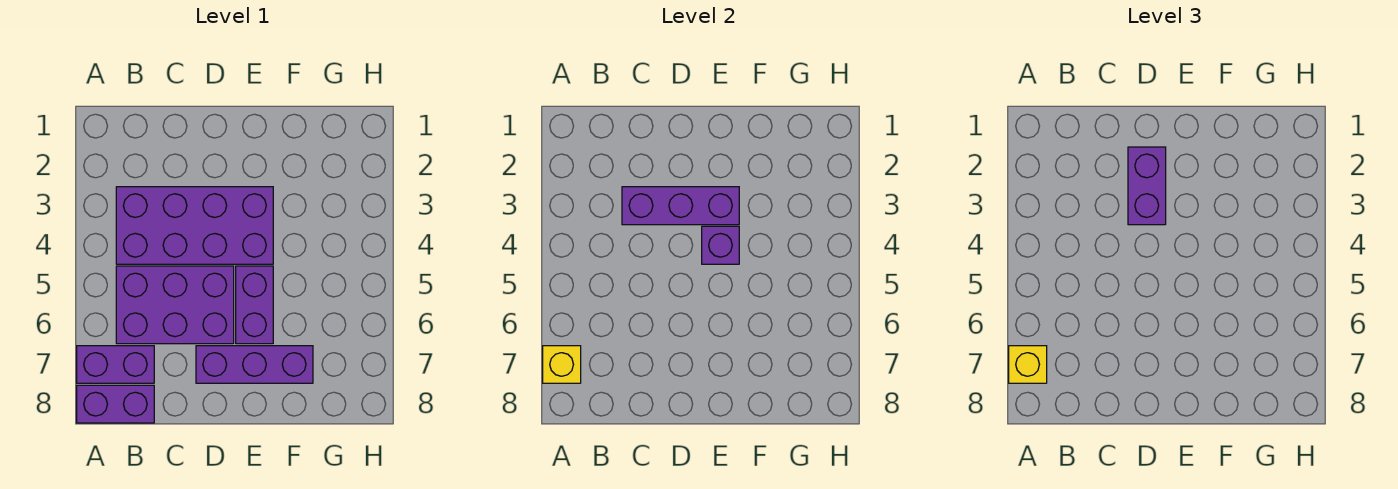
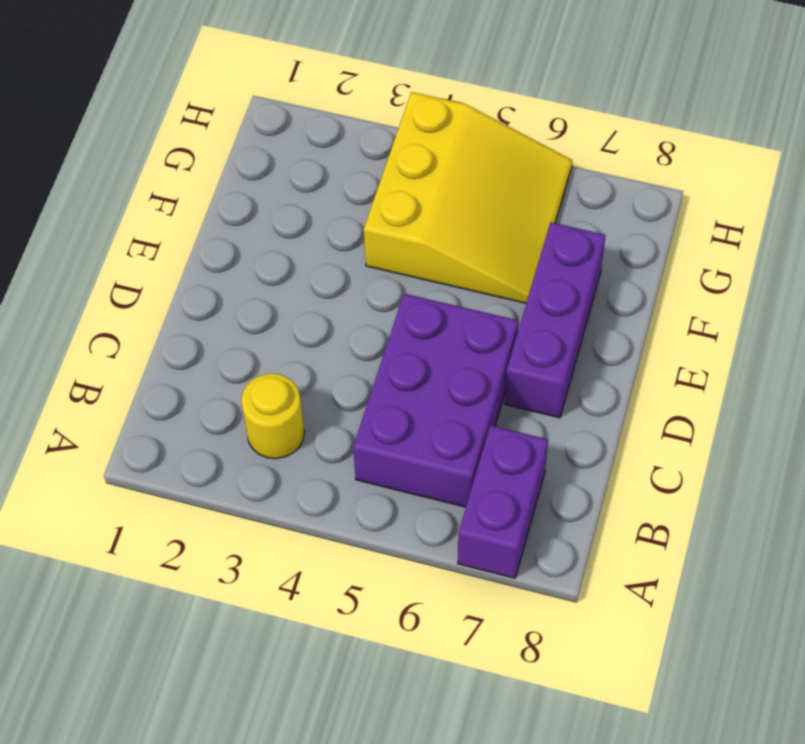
yellow round brick B3 level 1 -> purple brick B3:E4 level 1
yellow slope F4:H6 level 1 top 4 -> none
none -> purple brick A8:B8 level 1
none -> purple brick E5:E6 level 1

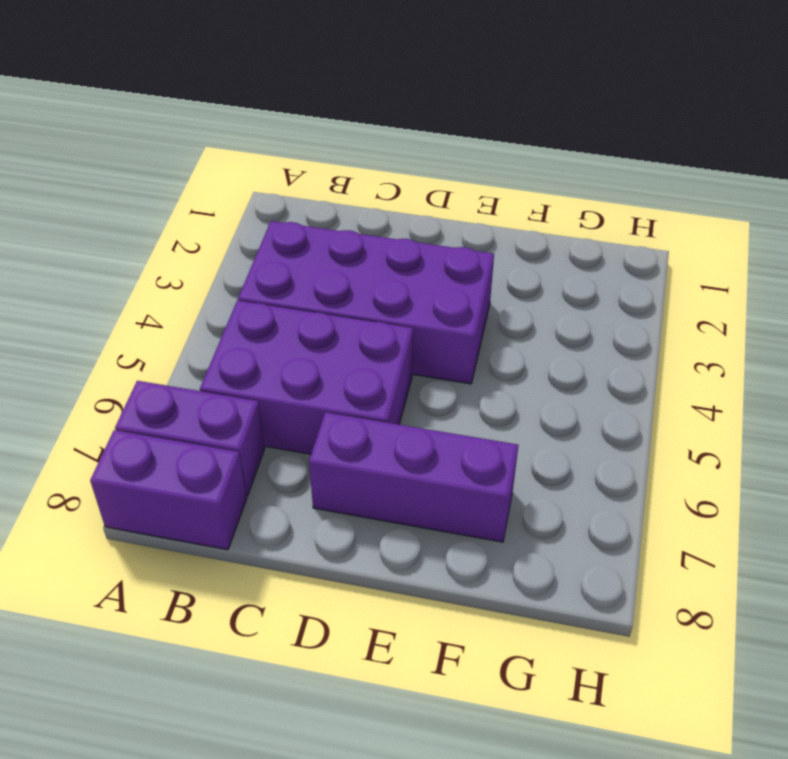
none -> purple brick E5:E6 level 1
none -> yellow brick A7 level 2

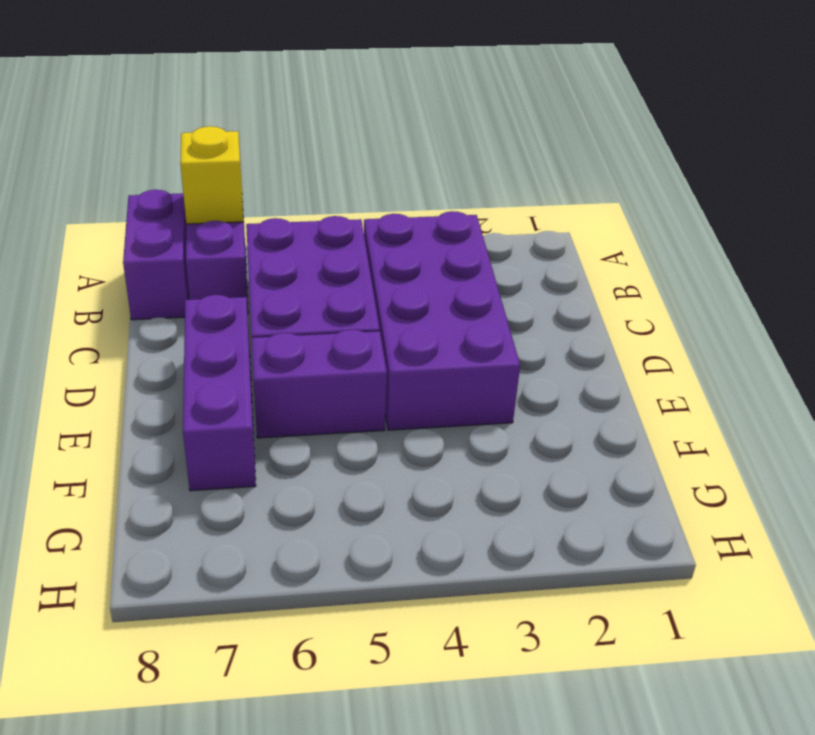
none -> purple brick C3:E3 level 2
none -> purple brick E4 level 2

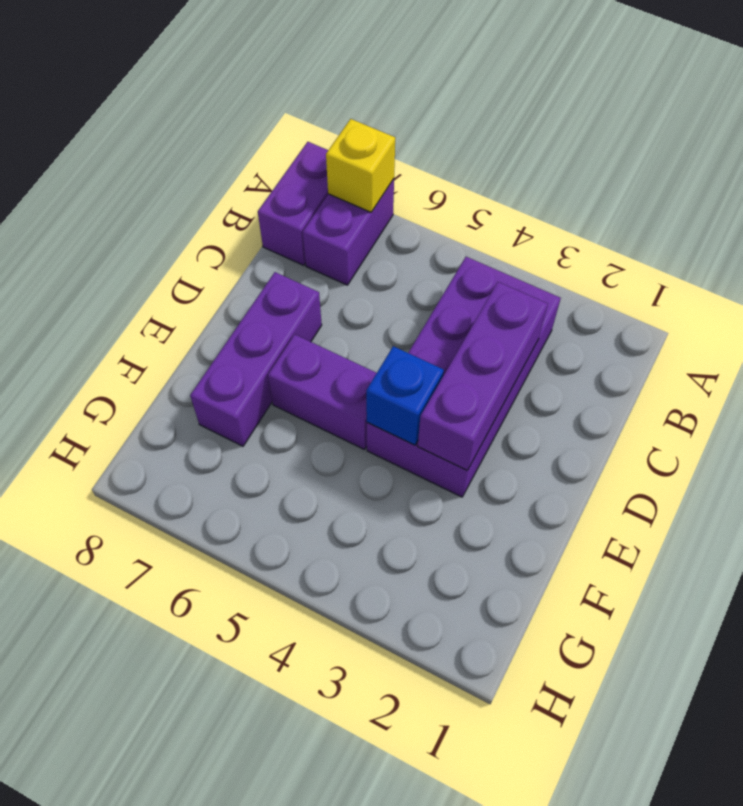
blue brick E4 level 2 -> purple brick E4 level 2
none -> purple brick B5:D6 level 1
none -> yellow brick A7 level 3

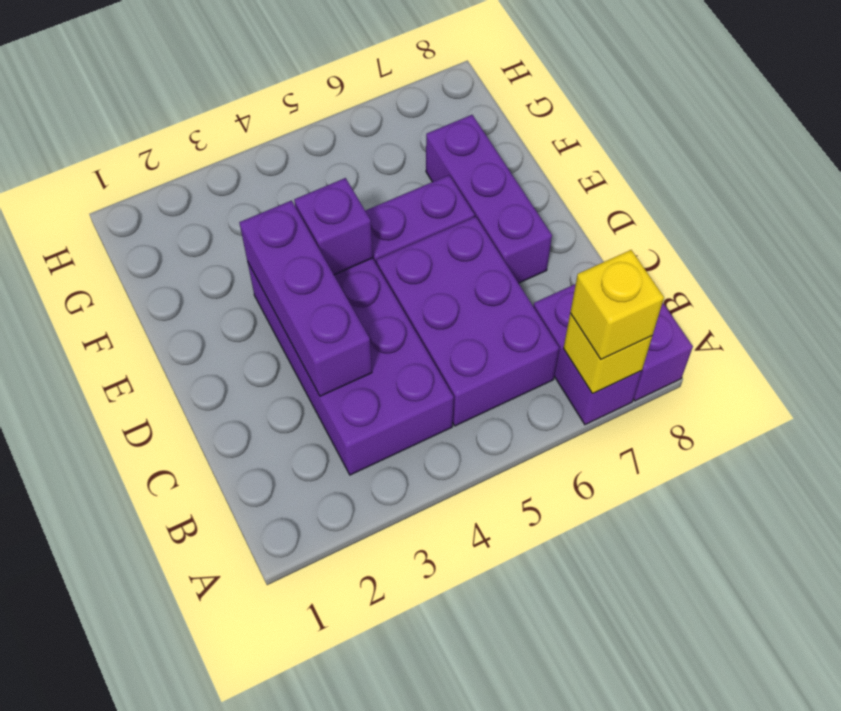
none -> purple brick D2:D3 level 3

